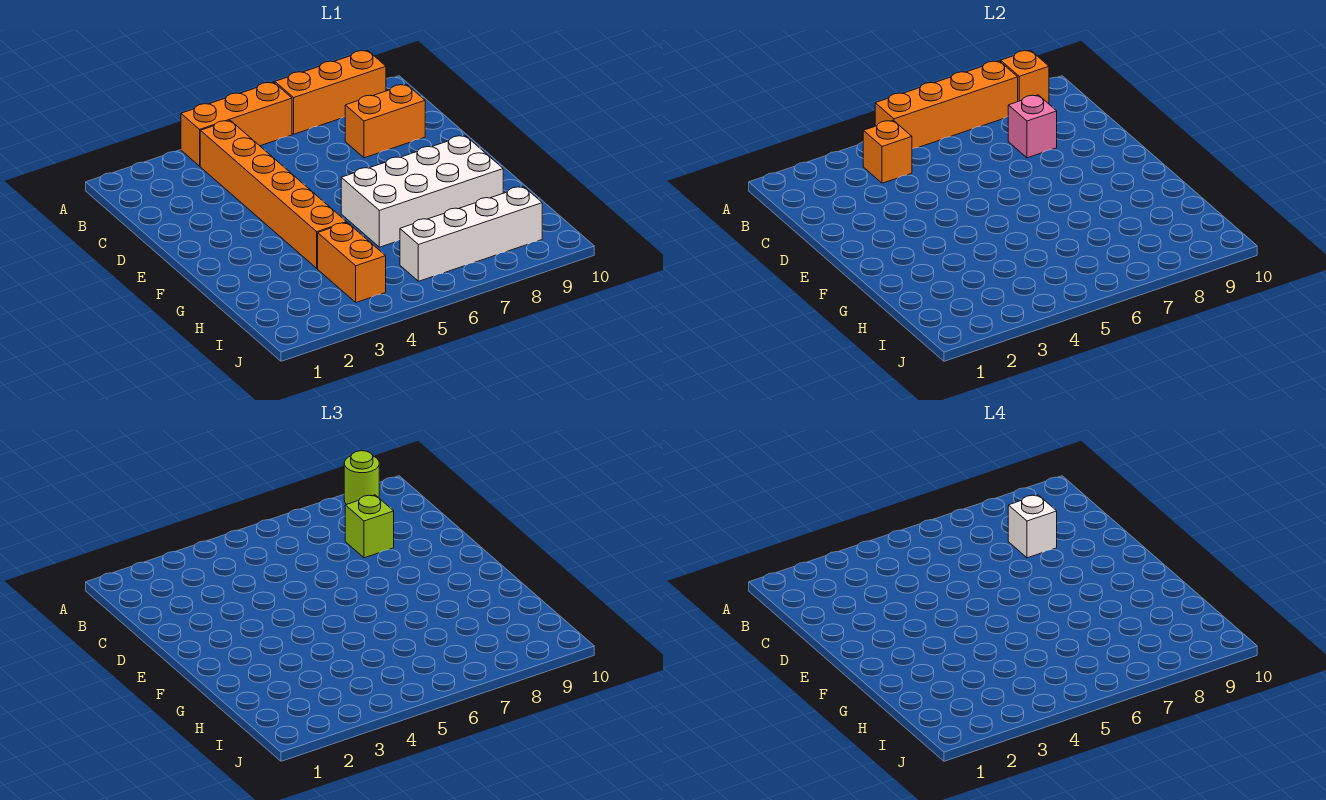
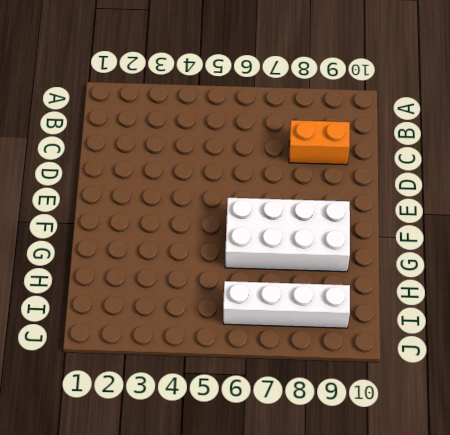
none -> orange brick A4:A6 level 1
none -> orange brick A7:A9 level 1
none -> orange brick B4:G4 level 1

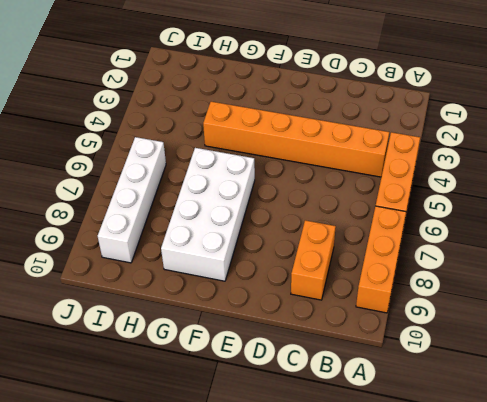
none -> orange brick H4:I4 level 1
none -> orange brick A5:A8 level 2
none -> orange brick A9 level 2

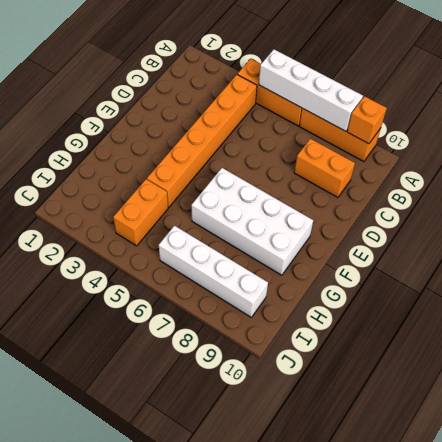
white brick A5:A8 level 2 -> orange brick A5:A8 level 2
none -> orange brick B4 level 2
none -> pink brick C8 level 2
none -> lime round brick A9 level 3

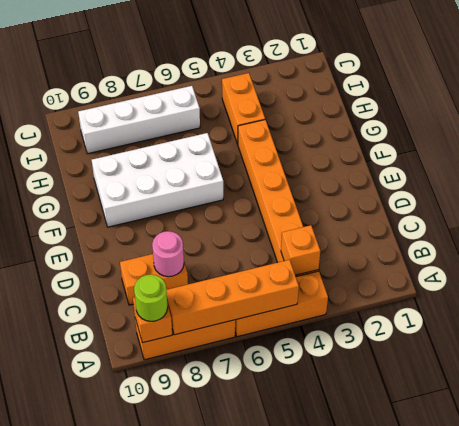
pink round brick C8 level 2 -> pink brick C8 level 2
none -> lime brick C8 level 3
none -> white brick C8 level 4

